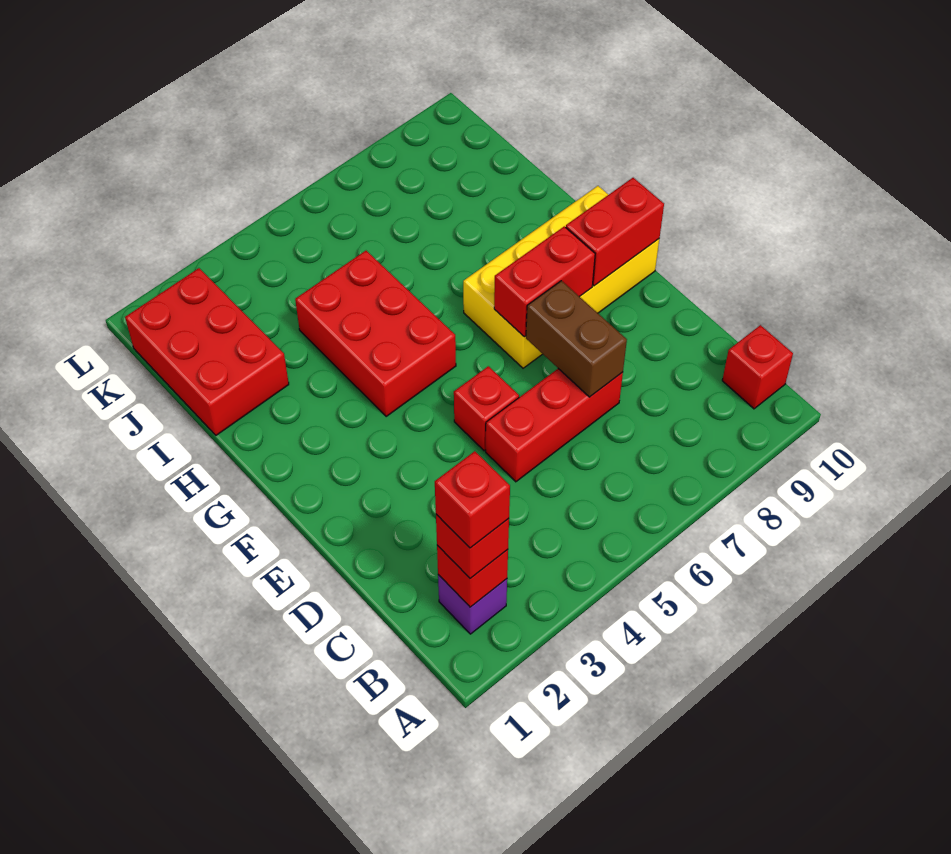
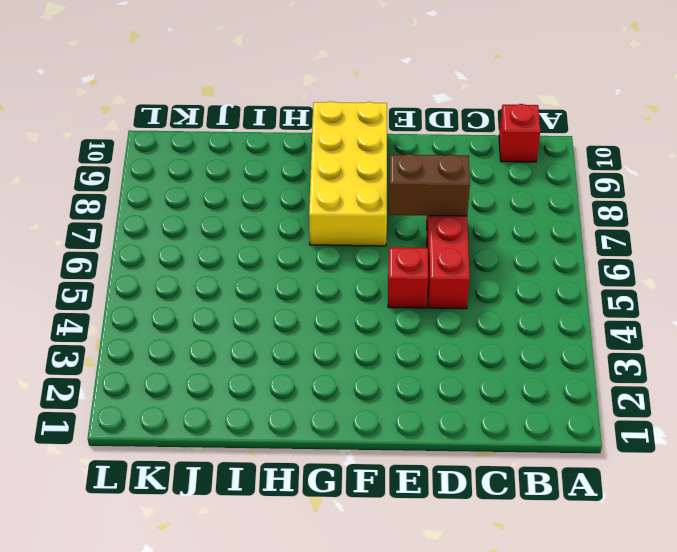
none -> purple brick B2 level 1
none -> red brick G4:I5 level 1
none -> red brick I1:K2 level 1

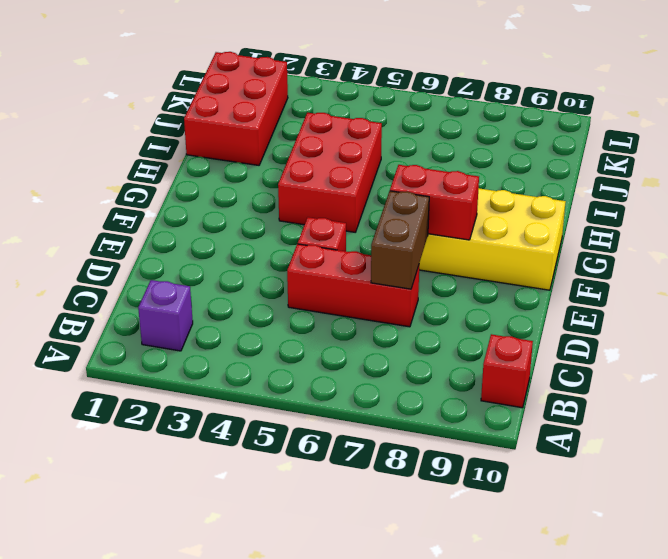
none -> red brick B2 level 2
none -> red brick F9:F10 level 2
none -> red brick B2 level 3

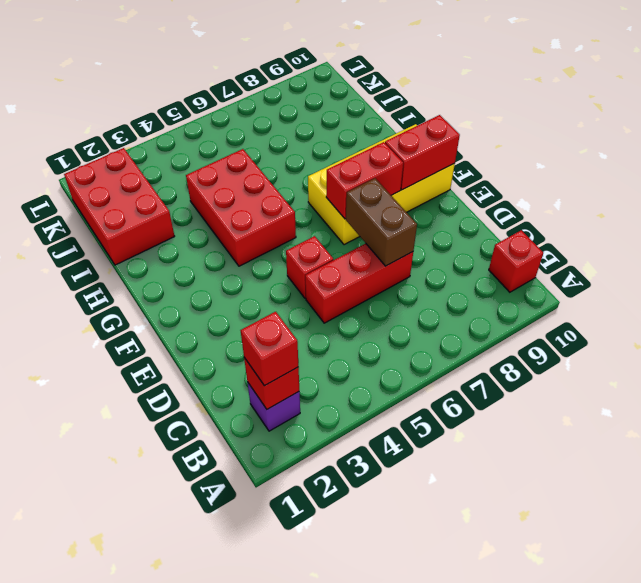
none -> red brick B2 level 4

